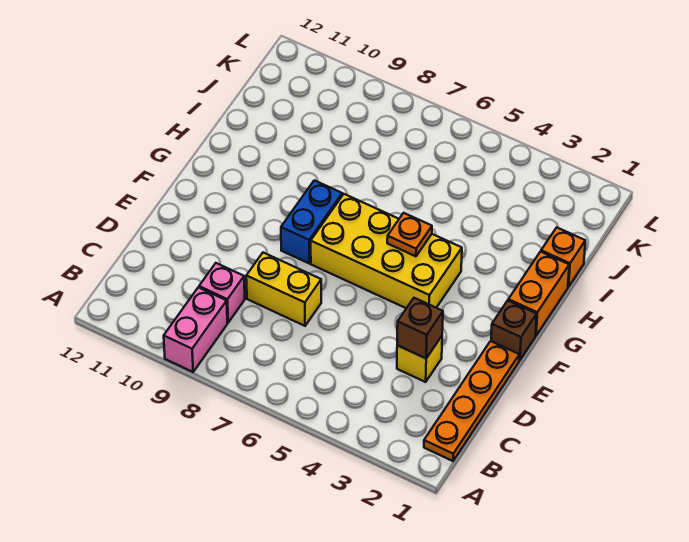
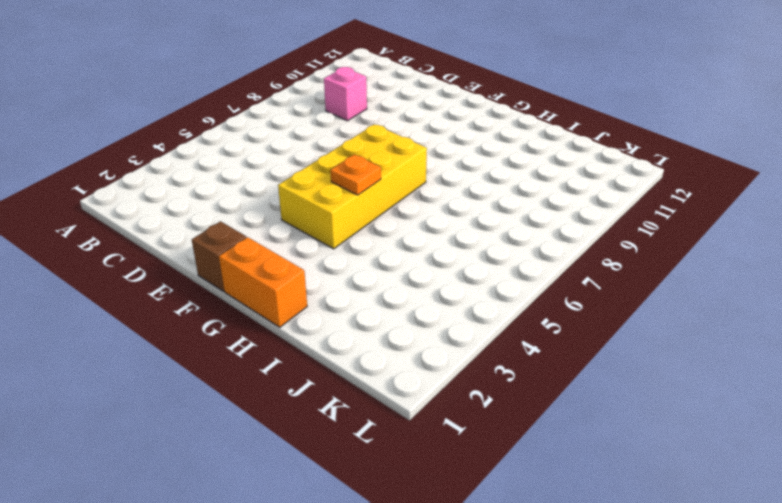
none -> pink brick A9:B9 level 1
none -> orange plate B1:E1 level 1
none -> yellow brick D3 level 1

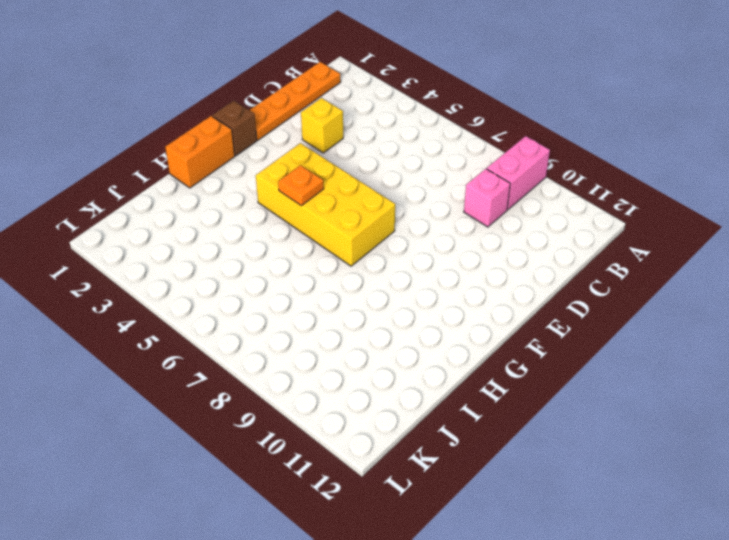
none -> yellow brick D7:D8 level 1
none -> blue brick F8:G8 level 1
none -> orange brick I1 level 1

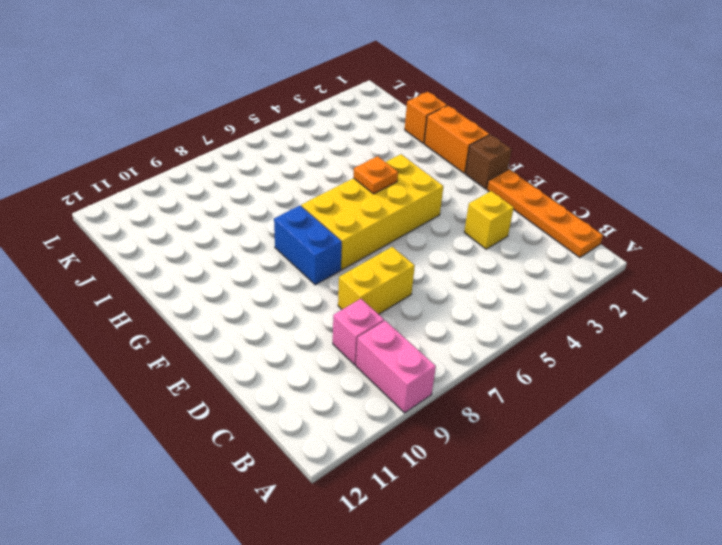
none -> brown brick D3 level 2

